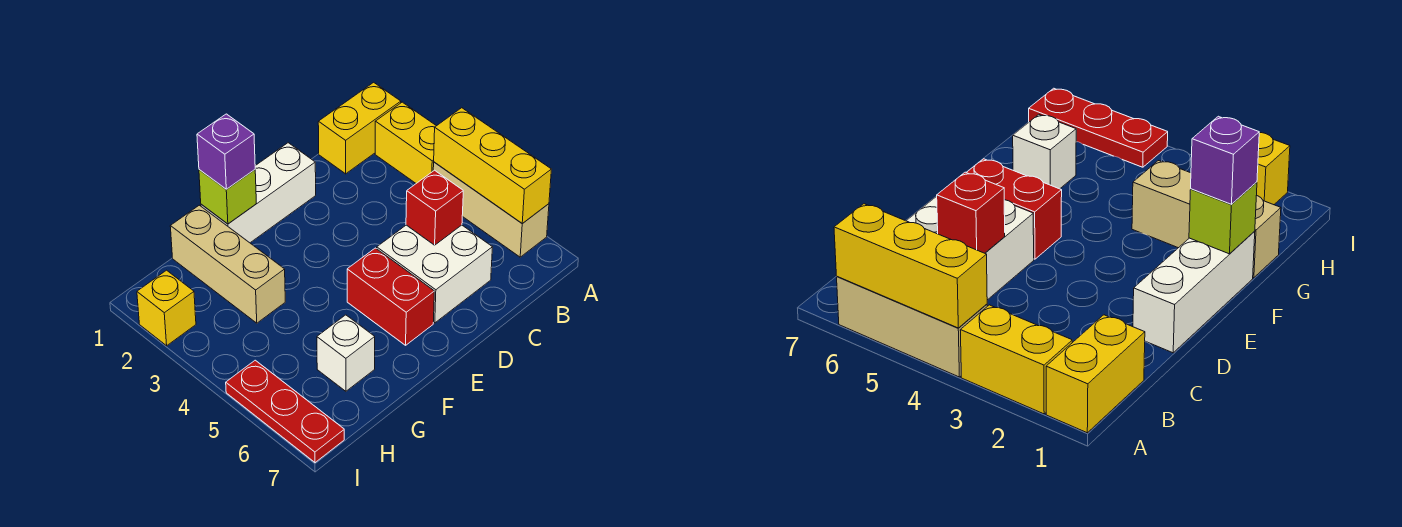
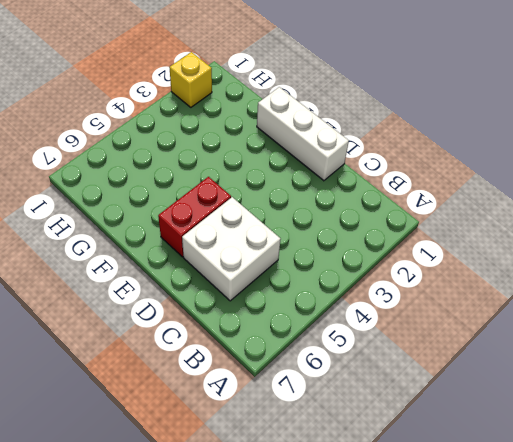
none -> yellow brick A1:B1 level 1
none -> yellow brick A2:A3 level 1
none -> tan brick A4:A6 level 1

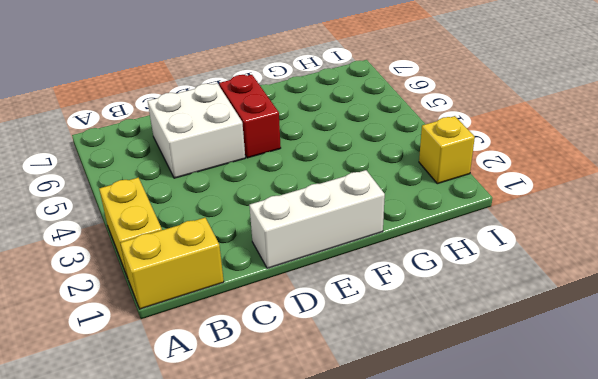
none -> tan brick A4:A6 level 1
none -> tan brick G1:G3 level 1
none -> white brick G6 level 1

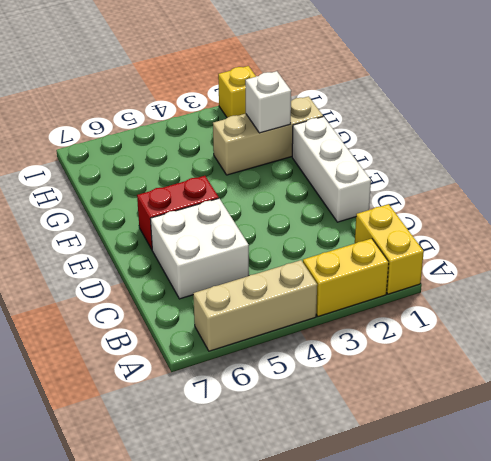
white brick G2 level 2 -> white brick G6 level 1
none -> red plate I5:I7 level 1
none -> yellow brick A4:A6 level 2
none -> red brick C5 level 2

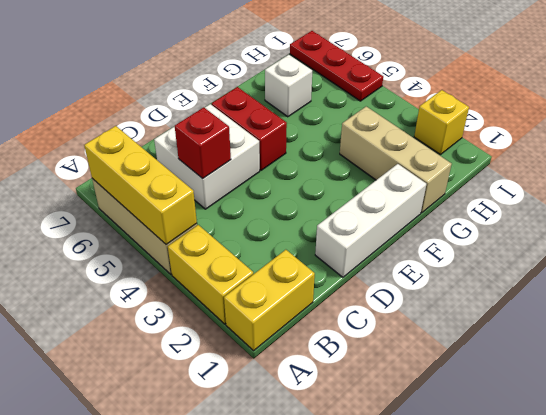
none -> lime brick F1 level 2
none -> purple brick F1 level 3

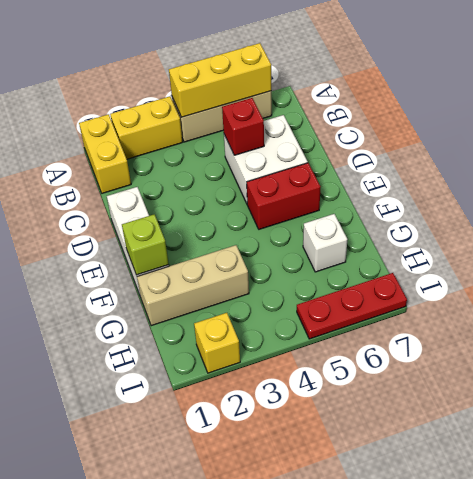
none -> purple brick F1 level 3

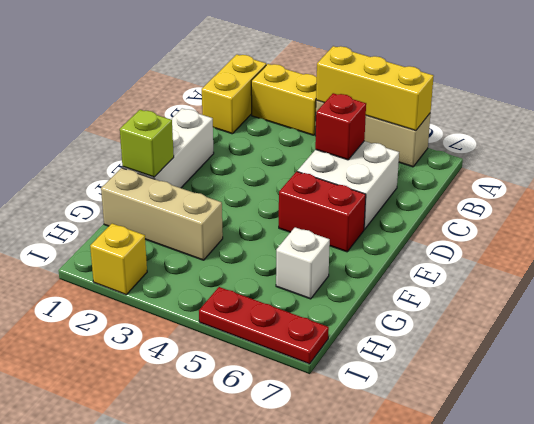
none -> purple brick F1 level 3

